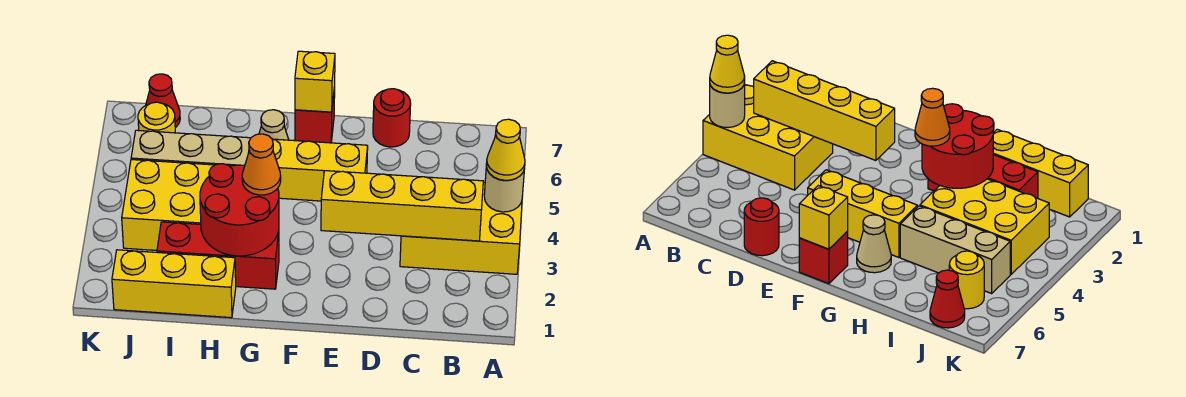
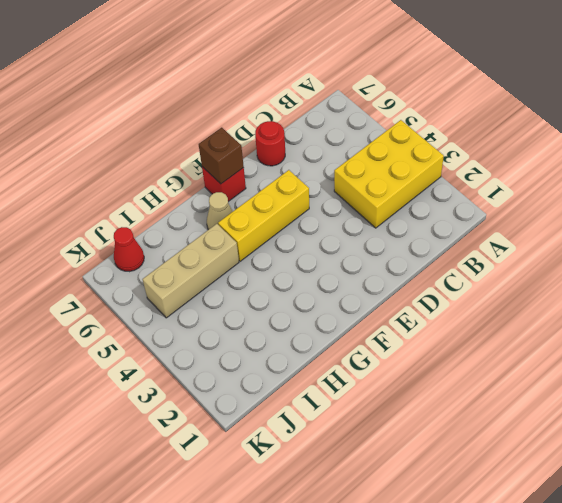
brown brick F7 level 2 -> yellow brick F7 level 2
none -> red brick G2:I2 level 1
none -> yellow brick H1:J1 level 1
none -> yellow brick H3:J4 level 1

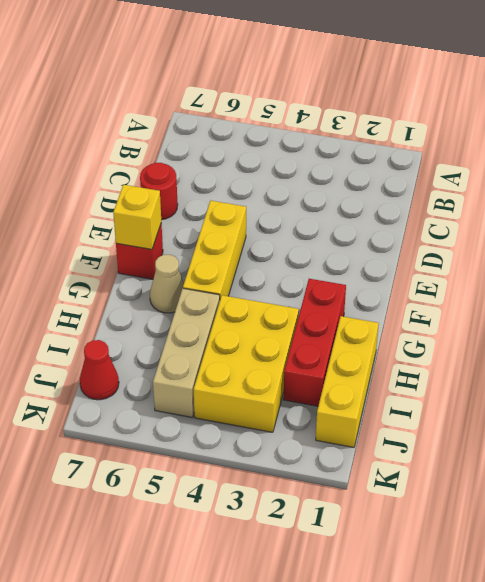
none -> yellow brick A3:C4 level 1
none -> yellow round brick J6 level 1
none -> tan round brick A4 level 2

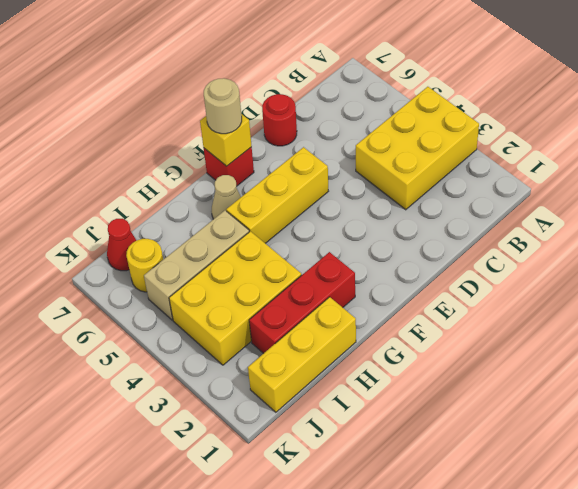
tan round brick F7 level 3 -> tan round brick A4 level 2
none -> yellow brick B3:E3 level 2
none -> red round brick G2:H3 level 2
none -> yellow cone A4 level 3

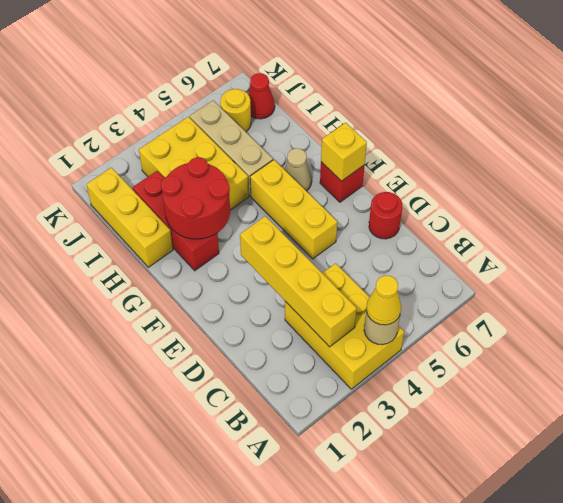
none -> orange cone G3 level 3

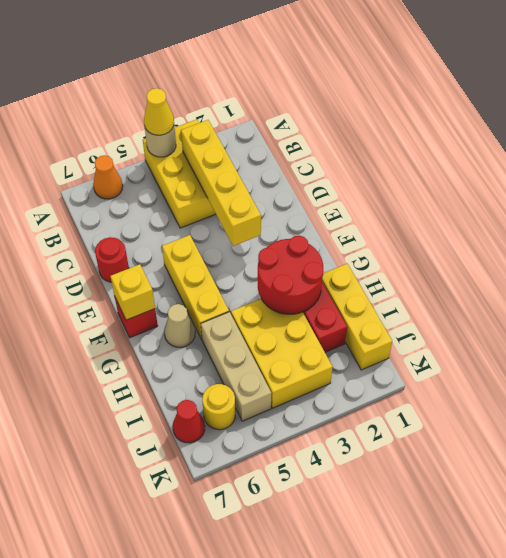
orange cone A6 level 1 -> orange cone G3 level 3

